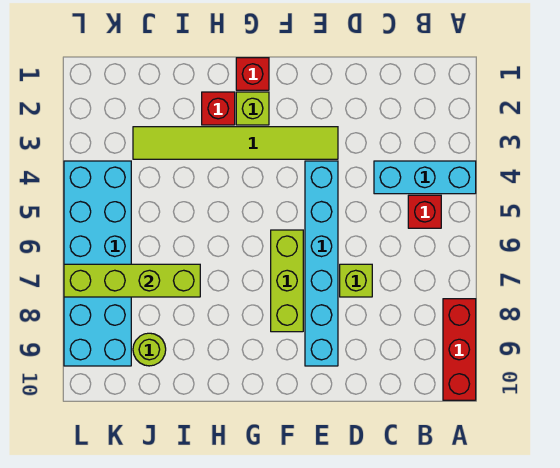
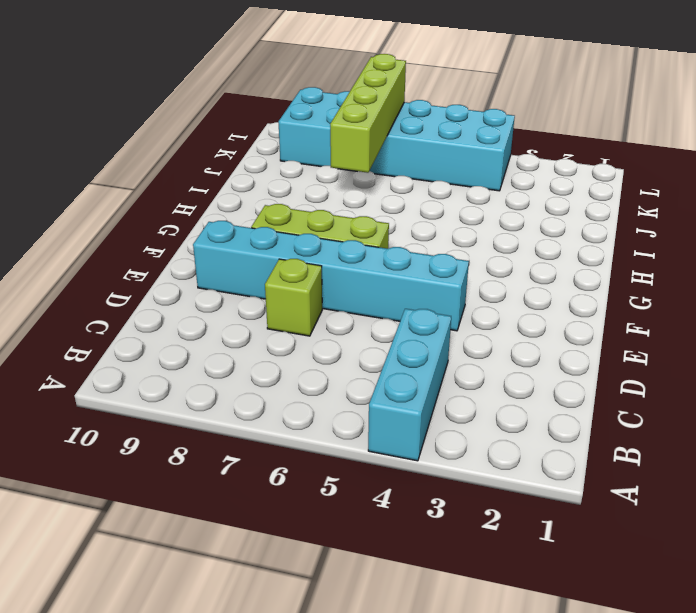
none -> red brick A8:A10 level 1
none -> red brick B5 level 1
none -> lime tile E3:J3 level 1

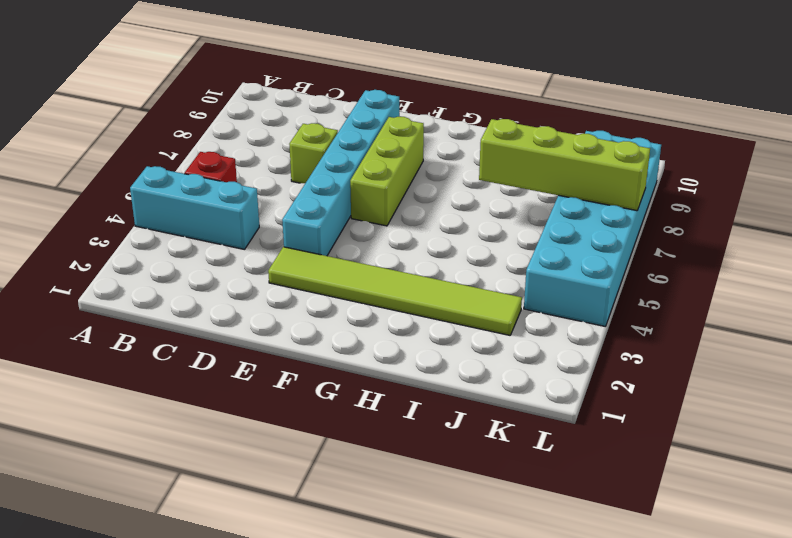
none -> red brick A8:A10 level 1
none -> red brick G1 level 1
none -> lime brick G2 level 1

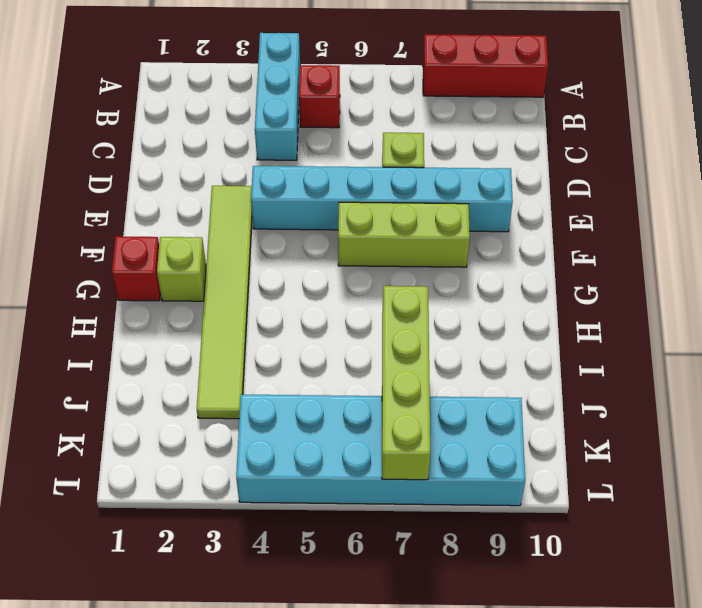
none -> red brick H2 level 1
none -> lime round brick J9 level 1

